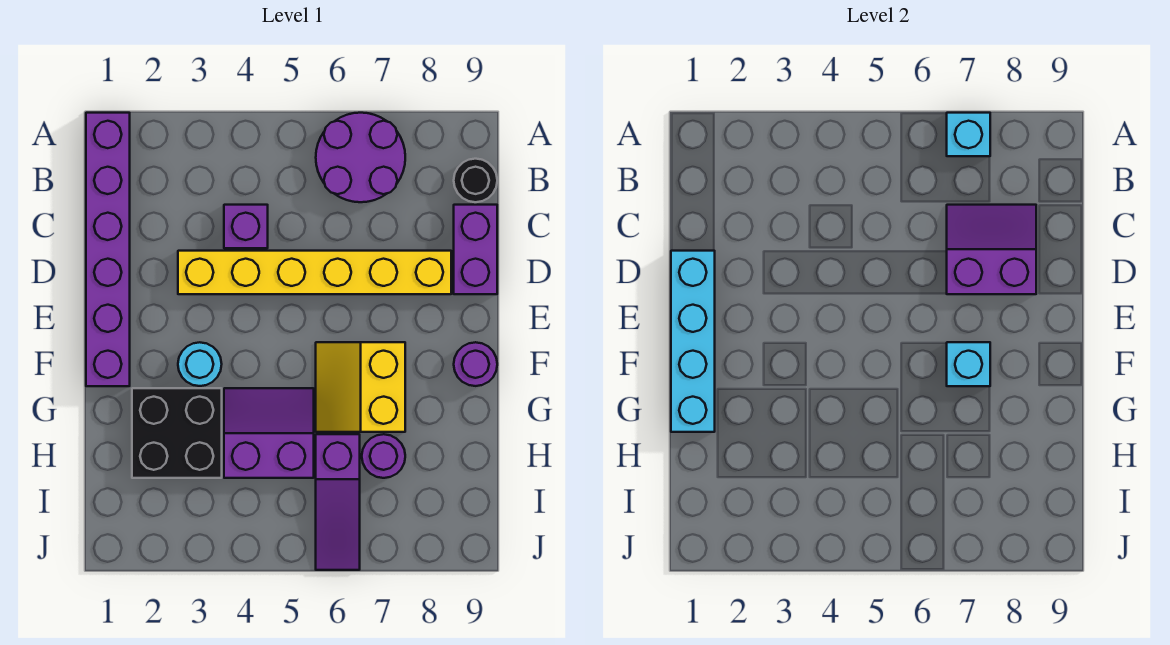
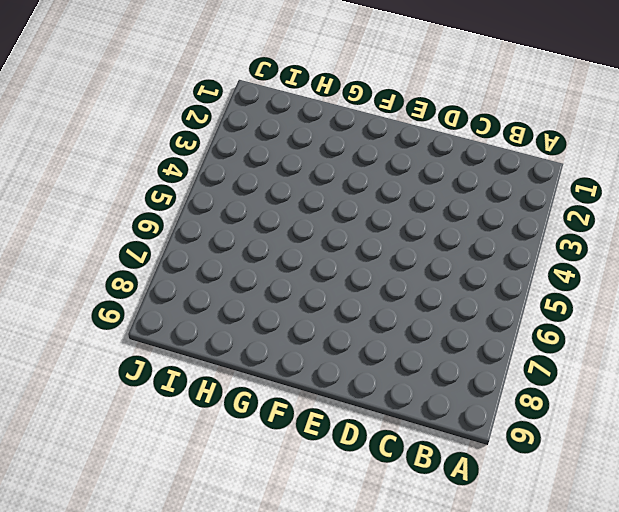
none -> purple brick A1:F1 level 1
none -> purple round brick A6:B7 level 1
none -> black round brick B9 level 1

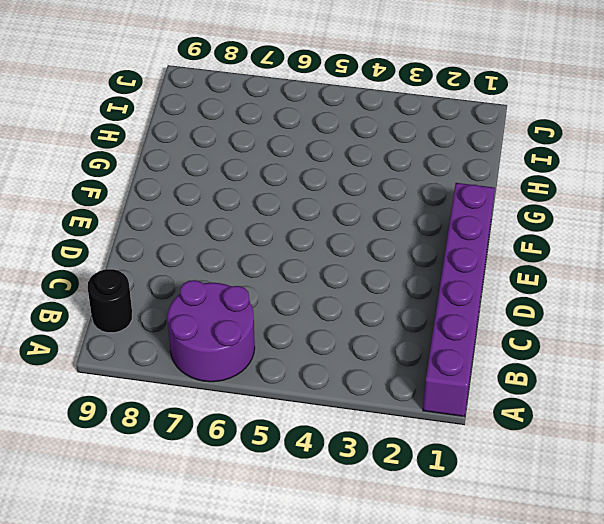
none -> purple brick C4 level 1
none -> purple brick C9:D9 level 1
none -> yellow brick D3:D8 level 1

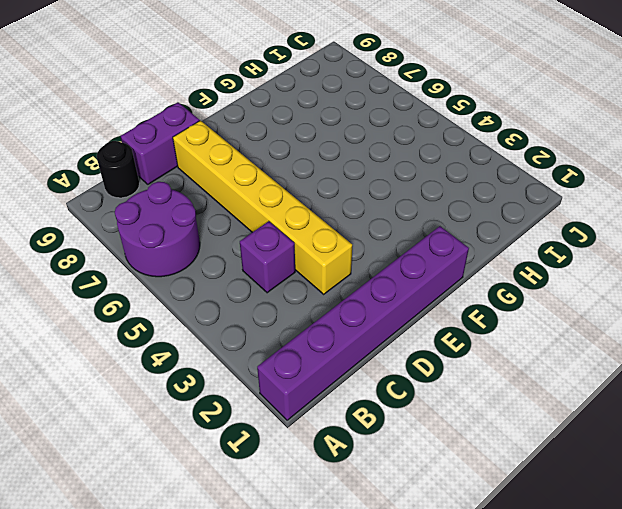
none -> cyan round brick F3 level 1
none -> yellow slope F6:G7 level 1 top 7
none -> purple round brick F9 level 1

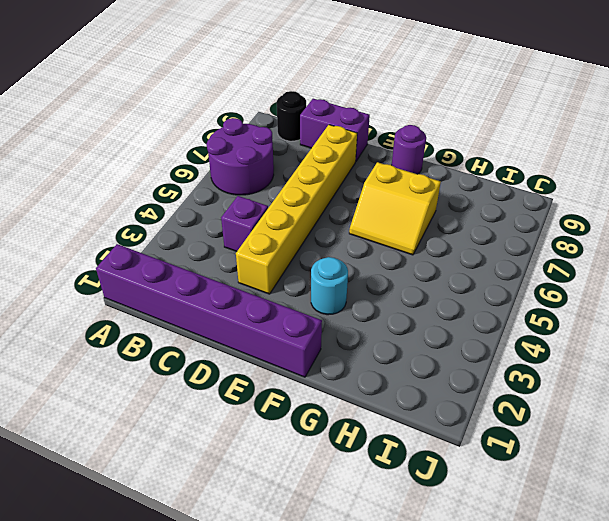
none -> black brick G2:H3 level 1
none -> purple slope G4:H5 level 1 top H
none -> purple slope H6:J6 level 1 top H

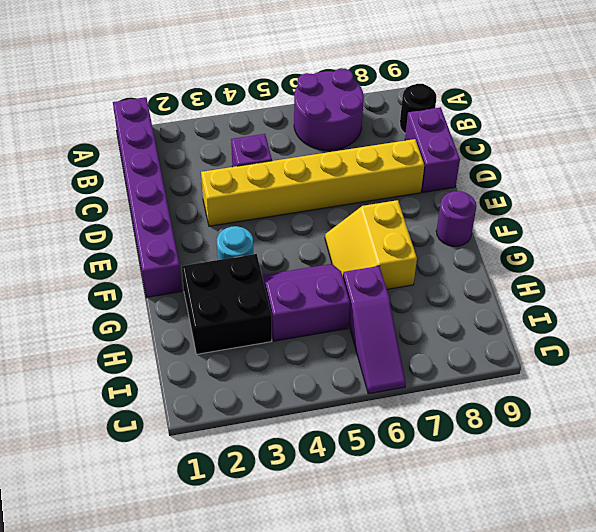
none -> purple round brick H7 level 1
none -> cyan brick A7 level 2
none -> purple slope C7:D8 level 2 top D

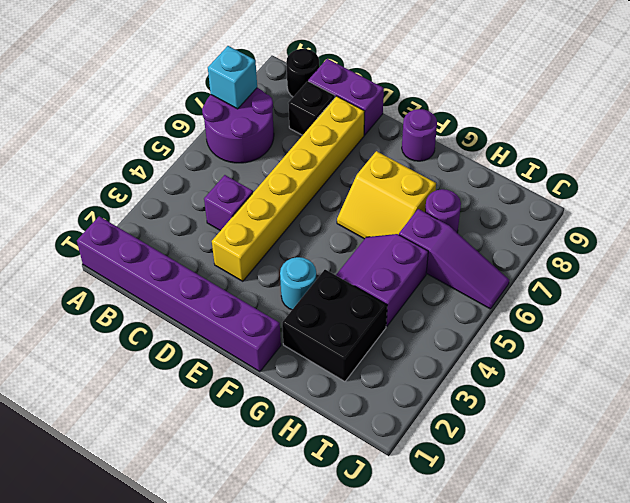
black brick C8 level 1 -> none
none -> purple slope C7:D8 level 2 top D
none -> cyan brick D1:G1 level 2
none -> cyan brick F7 level 2

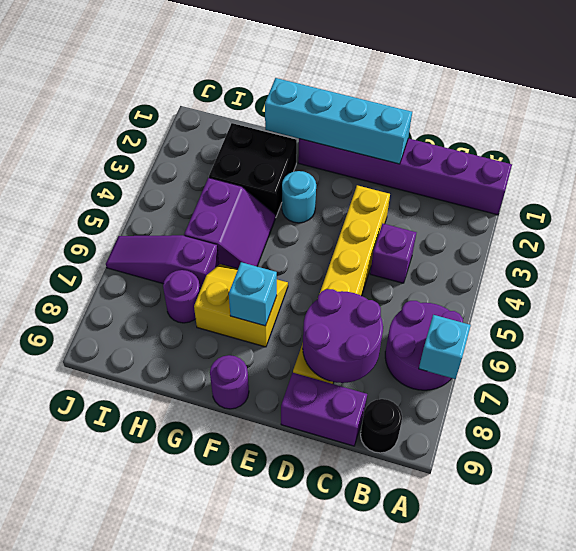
purple round brick C7:D8 level 2 -> purple slope C7:D8 level 2 top D

